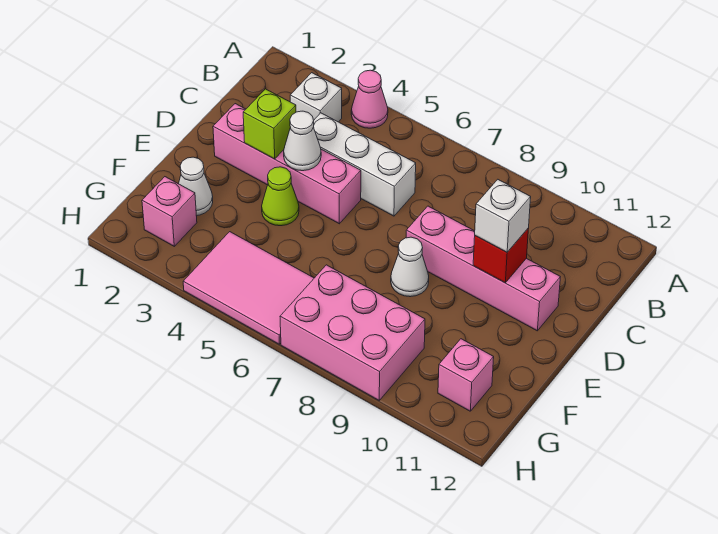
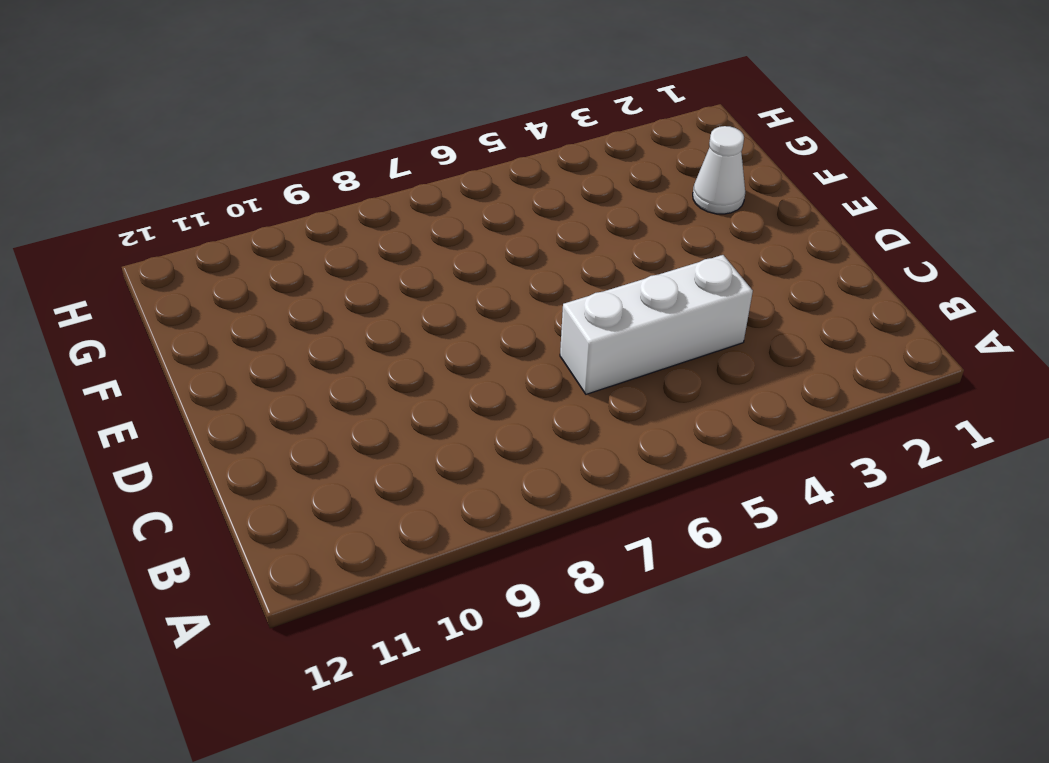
none -> pink cone A4 level 1
none -> white brick B3 level 1
none -> pink brick D2:D5 level 1

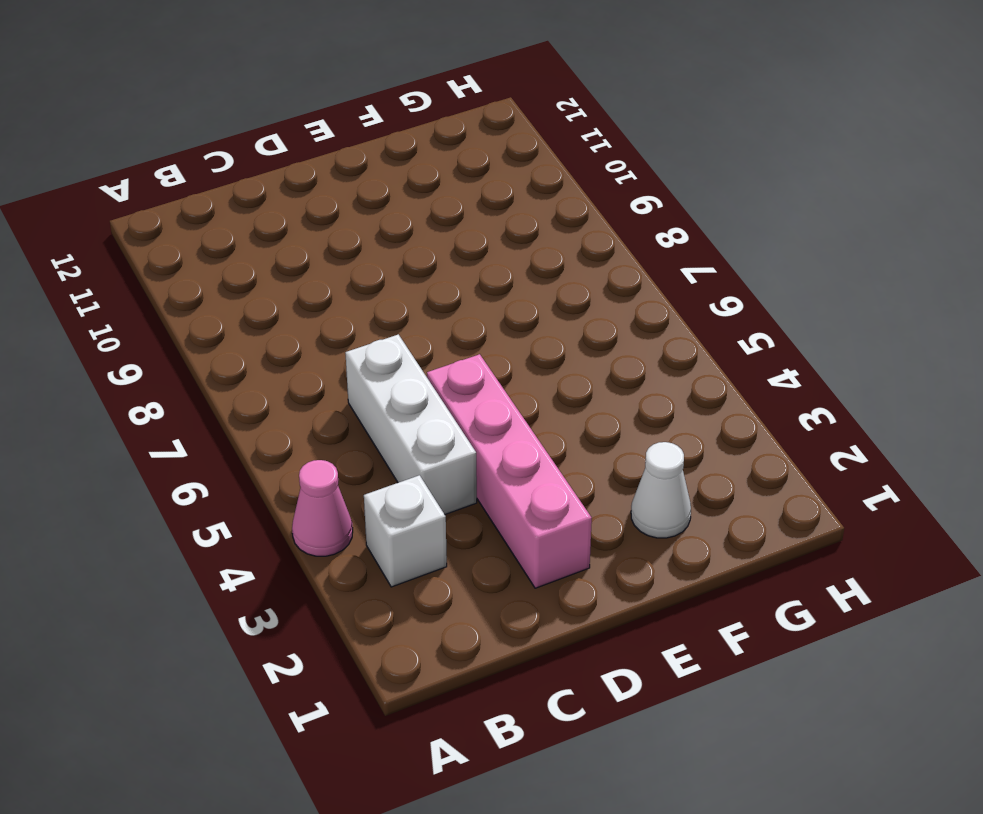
none -> pink brick D8:D11 level 1
none -> lime cone E4 level 1
none -> white cone E8 level 1

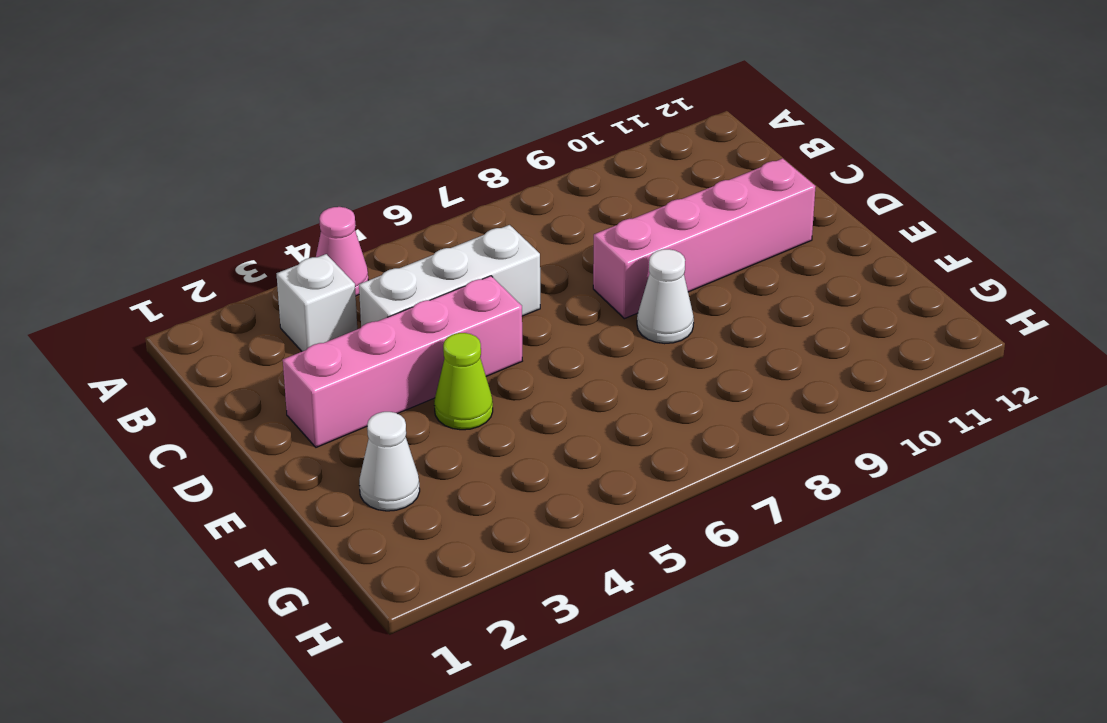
none -> pink brick G2 level 1
none -> pink tile G4:H6 level 1
none -> pink brick G7:H9 level 1

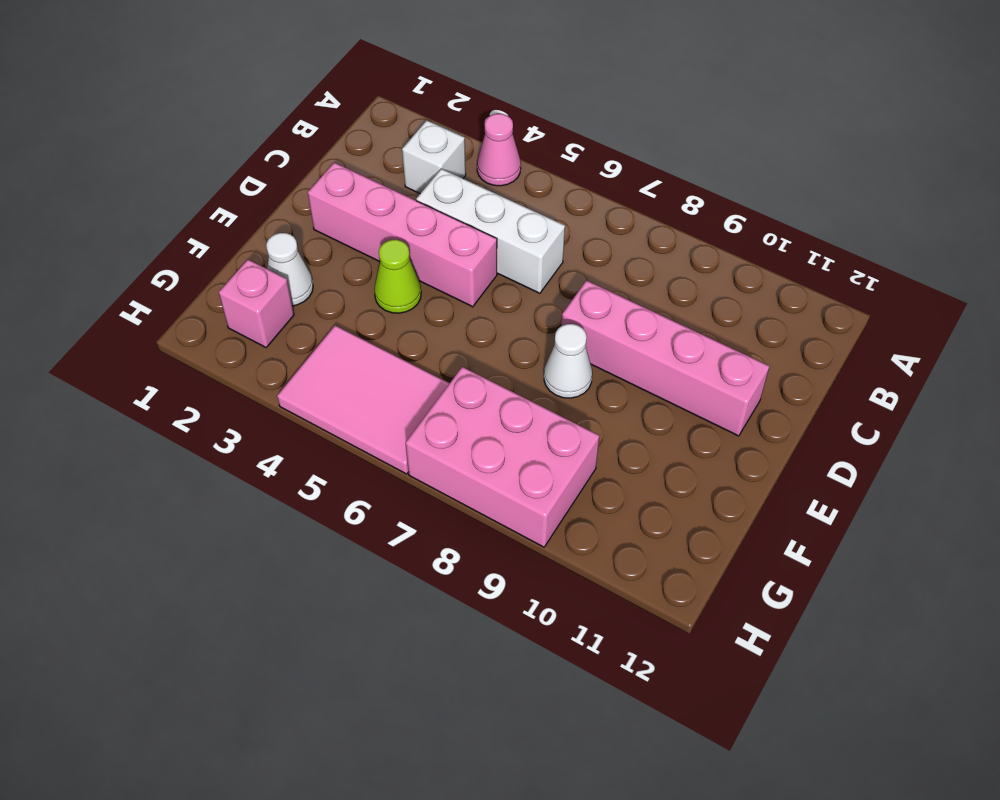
none -> pink brick G11 level 1
none -> lime brick D3 level 2
none -> white cone D4 level 2

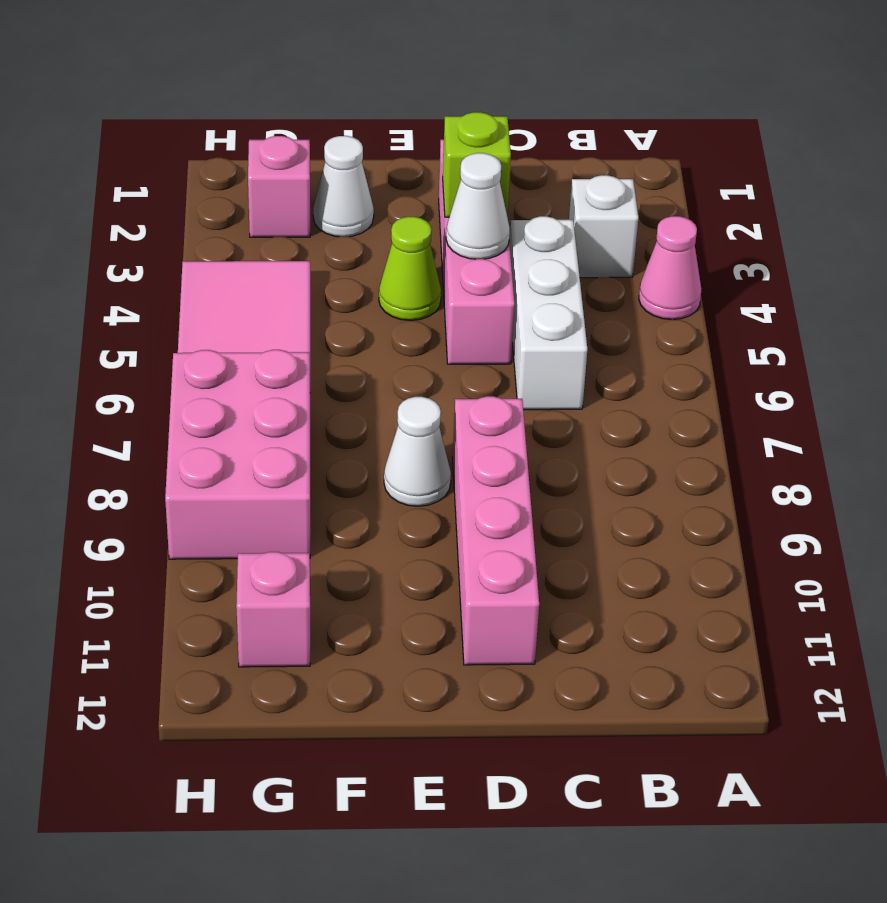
none -> red brick D10 level 2
none -> white brick D10 level 3

